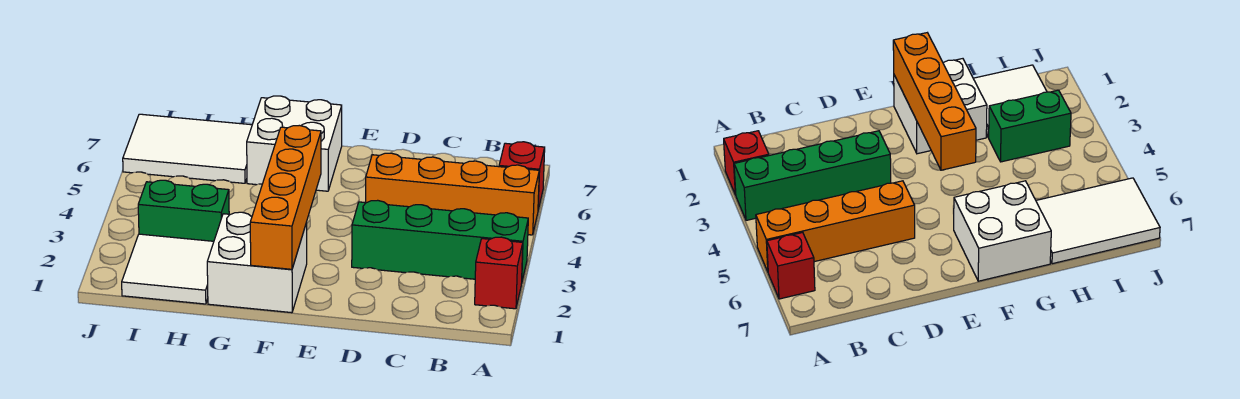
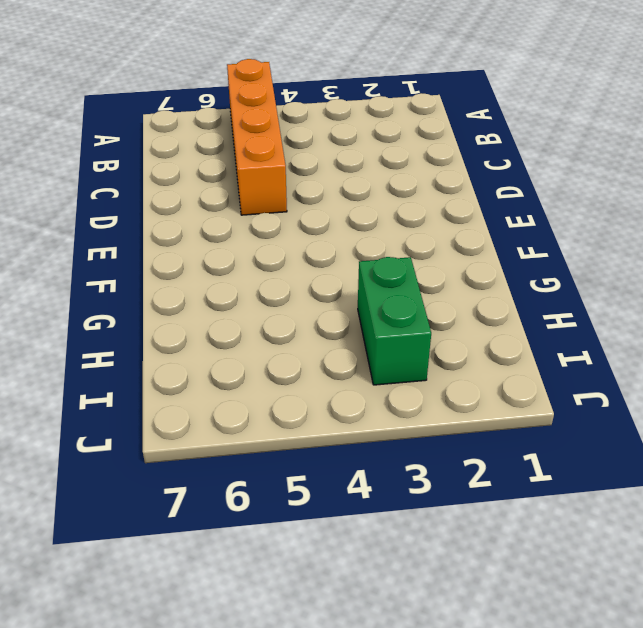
none -> red brick A2 level 1
none -> green brick A3:D3 level 1

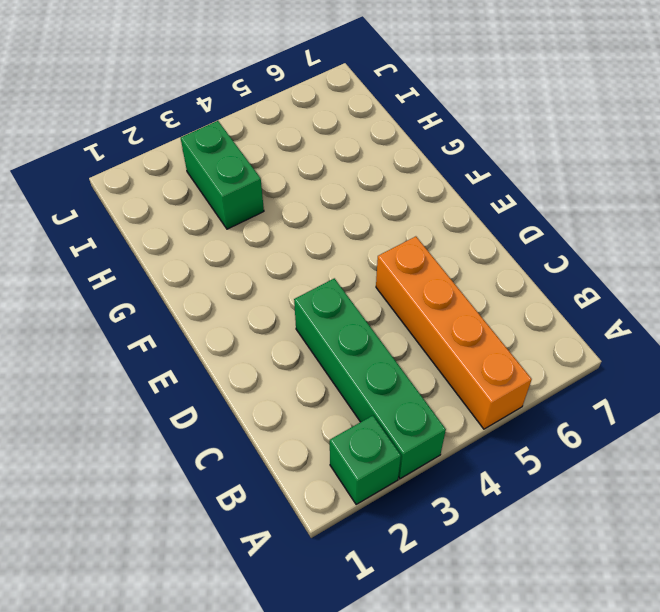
green brick A2 level 1 -> red brick A2 level 1
none -> red brick A6 level 1
none -> white brick F1:G2 level 1

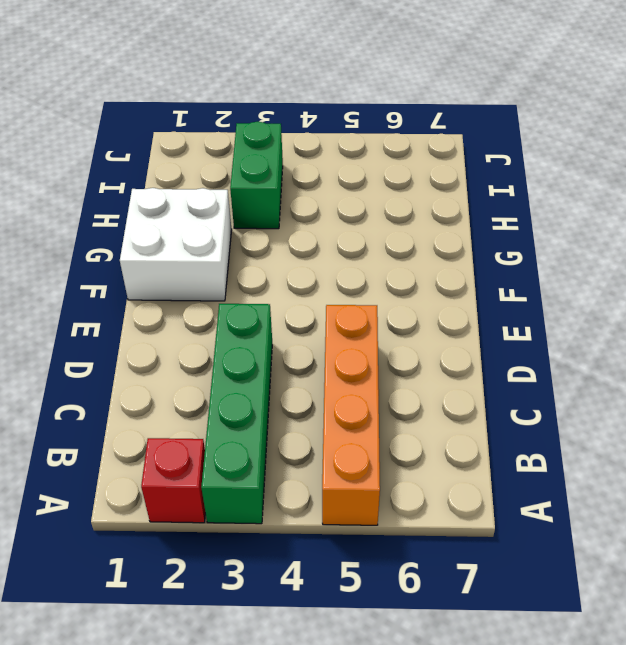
none -> red brick A6 level 1
none -> white brick F6:G7 level 1

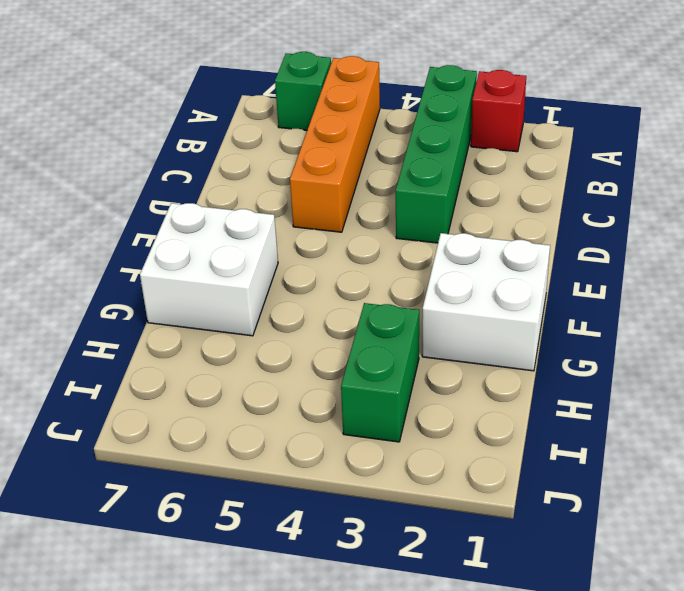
green brick A6 level 1 -> red brick A6 level 1
none -> white tile H1:I2 level 1
none -> white tile H6:J7 level 1

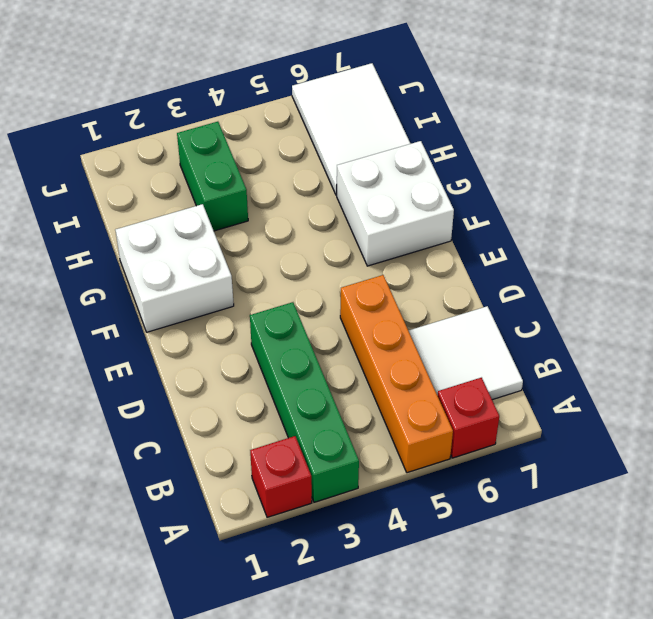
white tile B6:C7 level 1 -> white tile H1:I2 level 1
none -> orange brick F1:F4 level 2

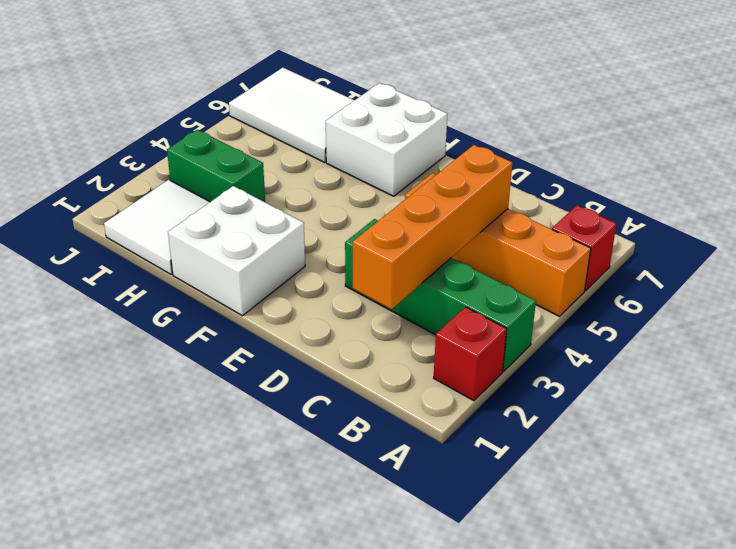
orange brick C2:C5 level 2 -> orange brick F1:F4 level 2

